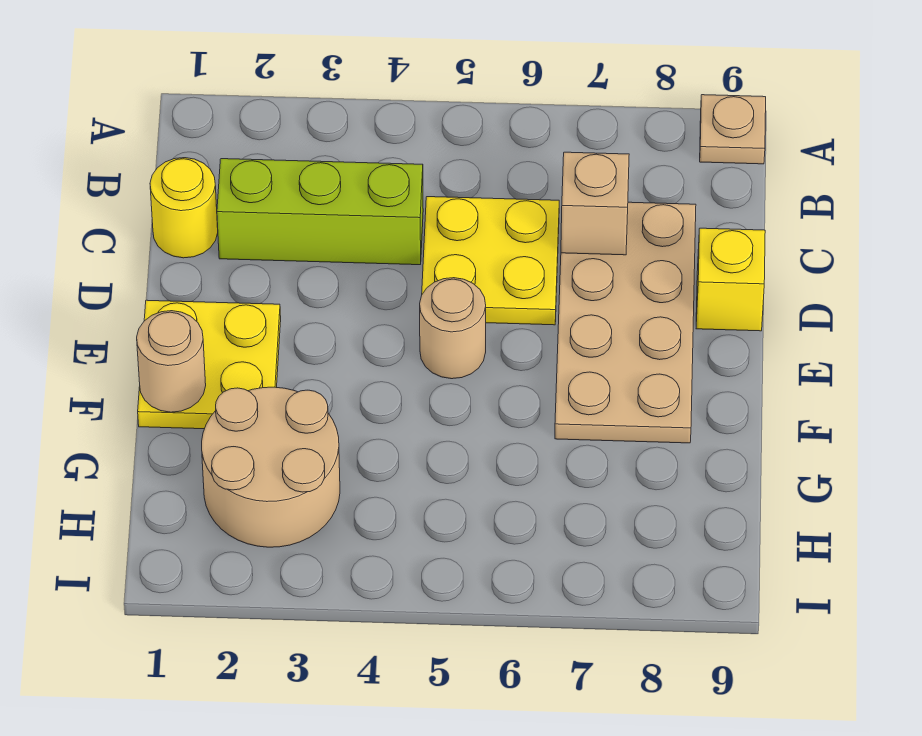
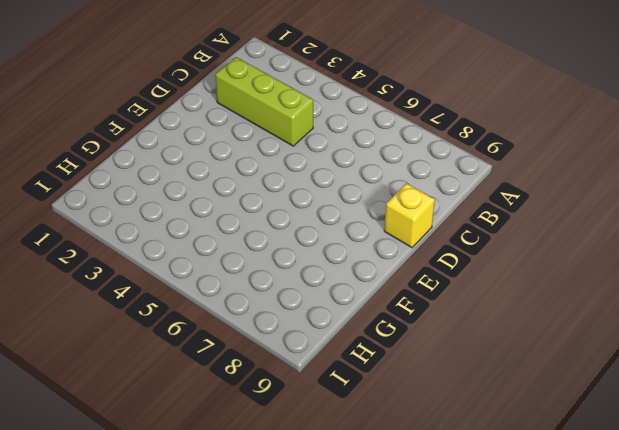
none -> tan plate A9 level 1
none -> yellow round brick C1 level 1

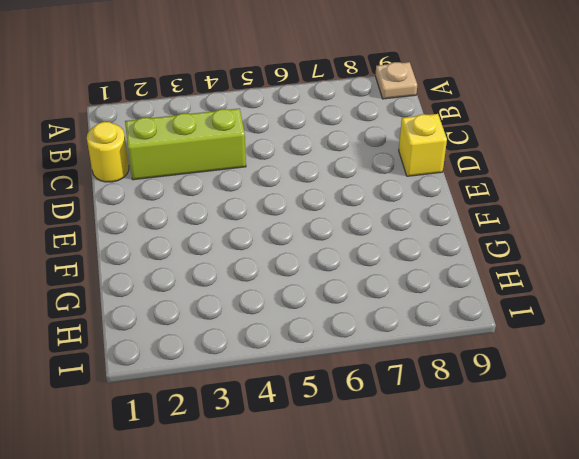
none -> yellow plate C5:D6 level 1
none -> tan plate C7:F8 level 1

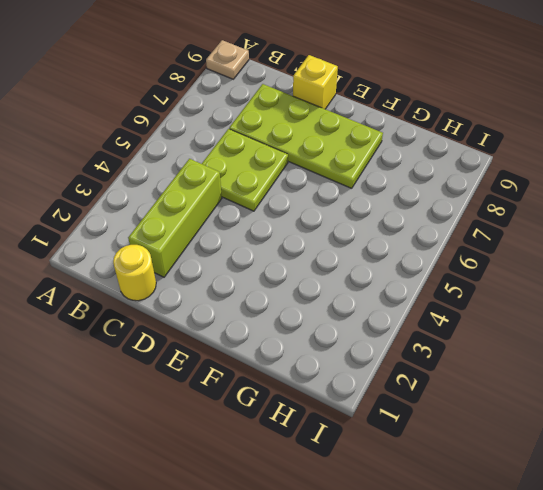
lime plate C5:D6 level 1 -> yellow plate C5:D6 level 1
lime plate C7:F8 level 1 -> tan plate C7:F8 level 1
none -> yellow plate E1:F2 level 1
none -> tan round brick E5 level 1

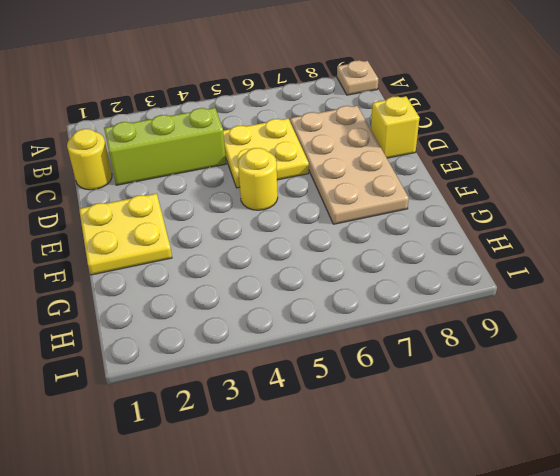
yellow round brick E5 level 1 -> tan round brick E5 level 1
none -> tan round brick G2:H3 level 1
none -> tan brick C7 level 2

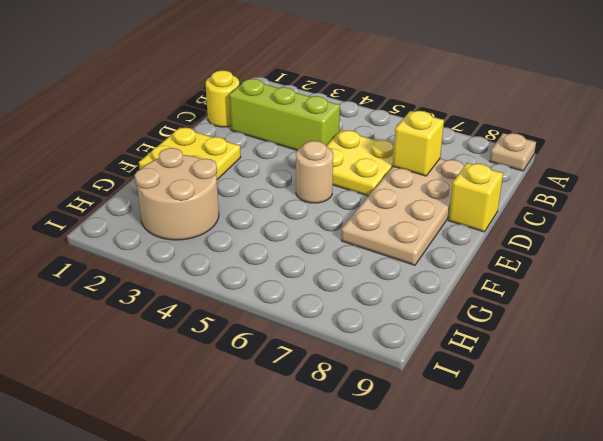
yellow brick C7 level 2 -> tan brick C7 level 2
none -> tan round brick F1 level 2

